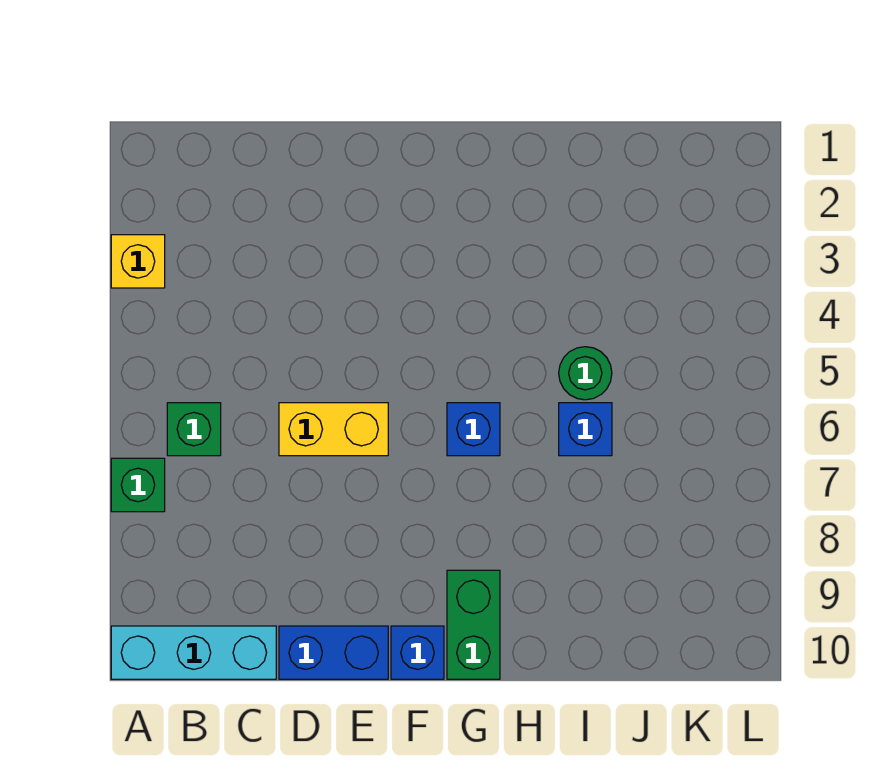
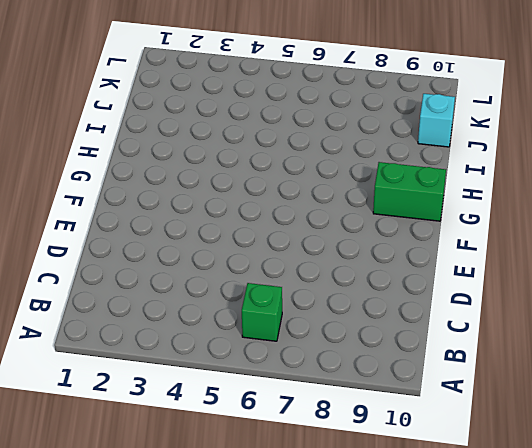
cyan brick J10 level 1 -> none
none -> yellow brick A3 level 1
none -> green brick A7 level 1

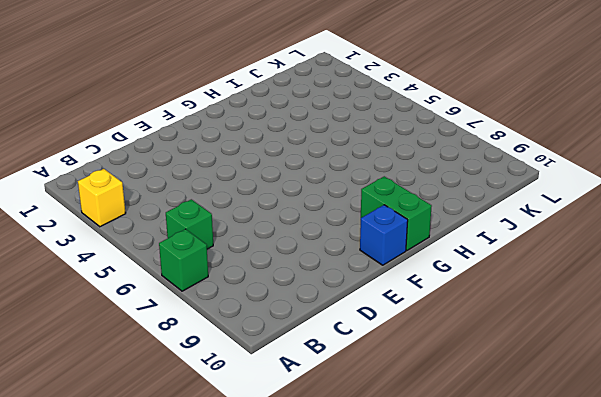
none -> cyan brick A10:C10 level 1
none -> yellow brick D6:E6 level 1

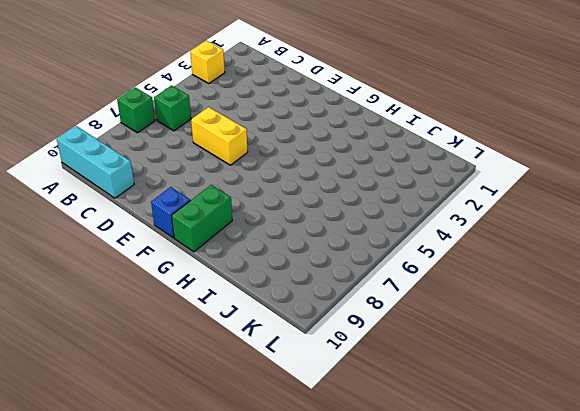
none -> blue brick D10:E10 level 1
none -> blue brick G6 level 1

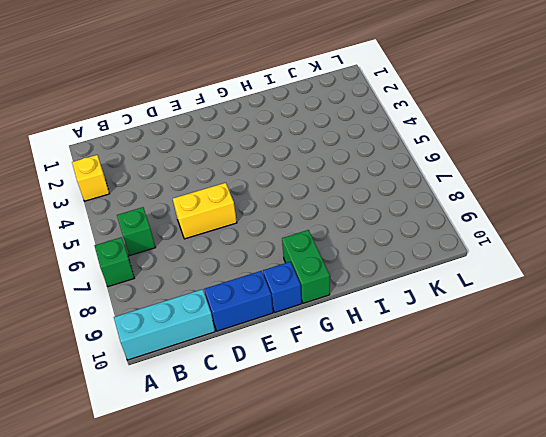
none -> blue brick G6 level 1
none -> green round brick I5 level 1

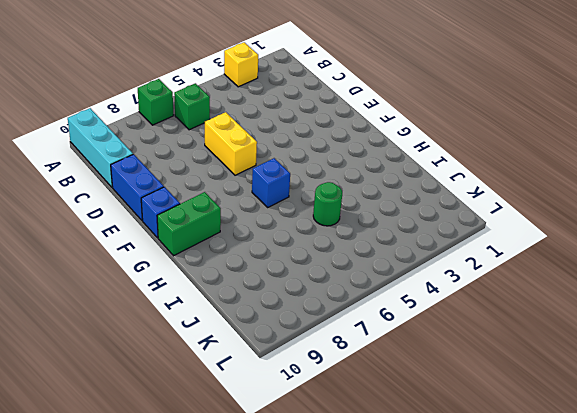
none -> blue brick I6 level 1

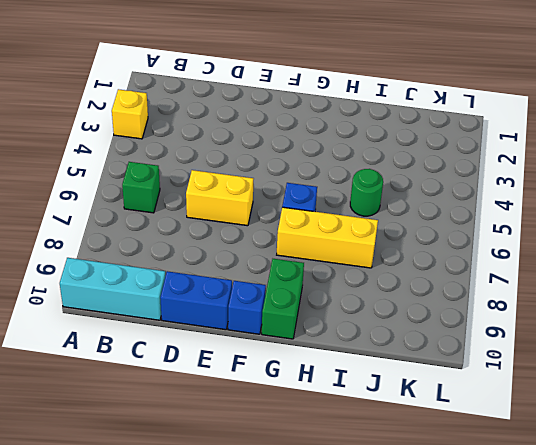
yellow brick G7:I7 level 1 -> none
none -> green brick A7 level 1
none -> blue brick I6 level 1

